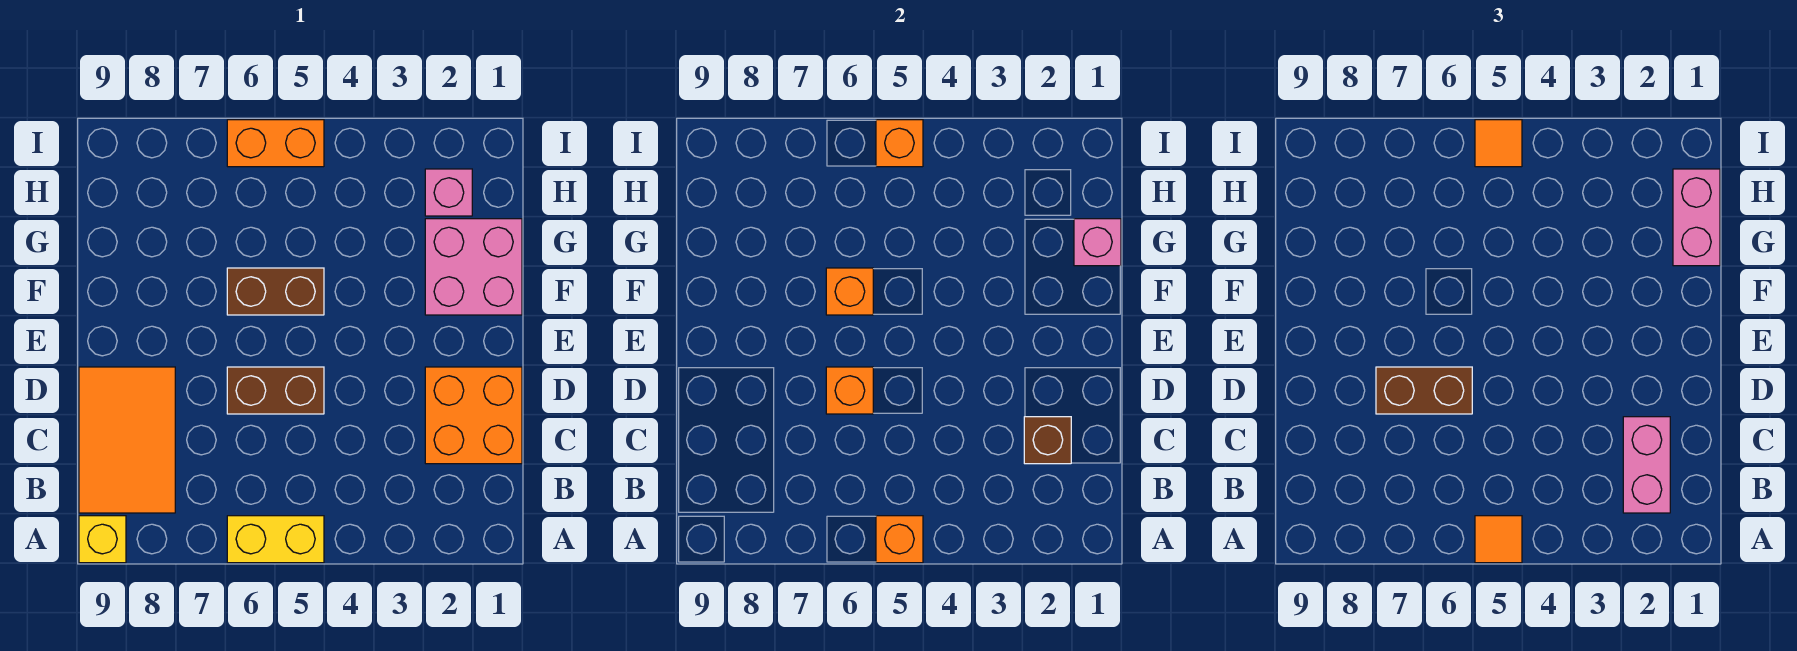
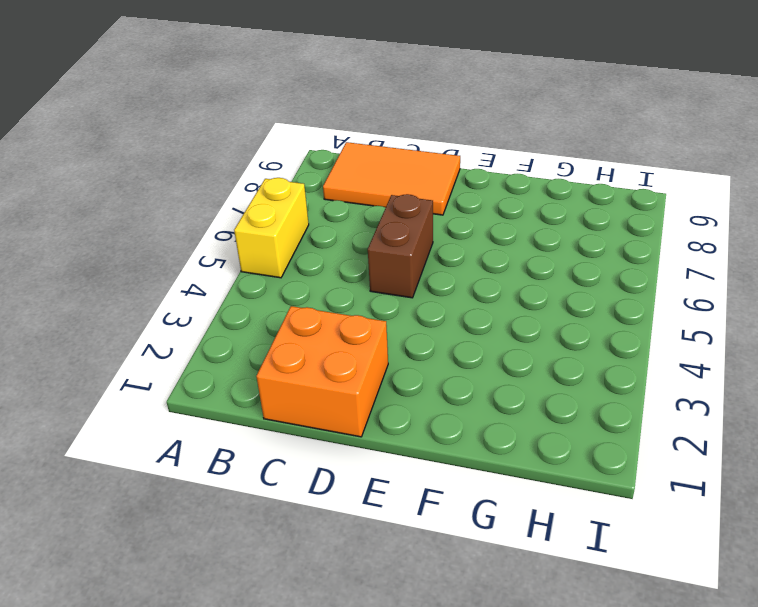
none -> yellow brick A9 level 1
none -> pink brick F1:G2 level 1
none -> brown brick F5:F6 level 1

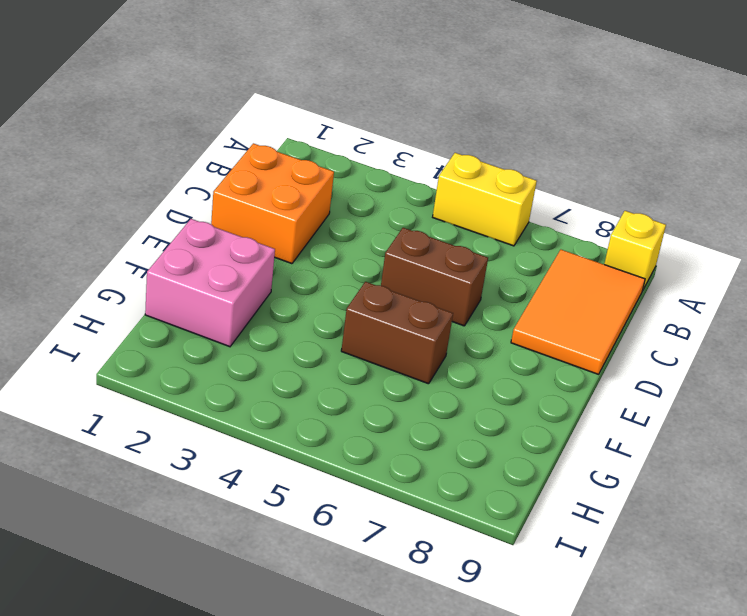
none -> pink brick H2 level 1
none -> orange brick I5:I6 level 1
none -> orange brick A5 level 2

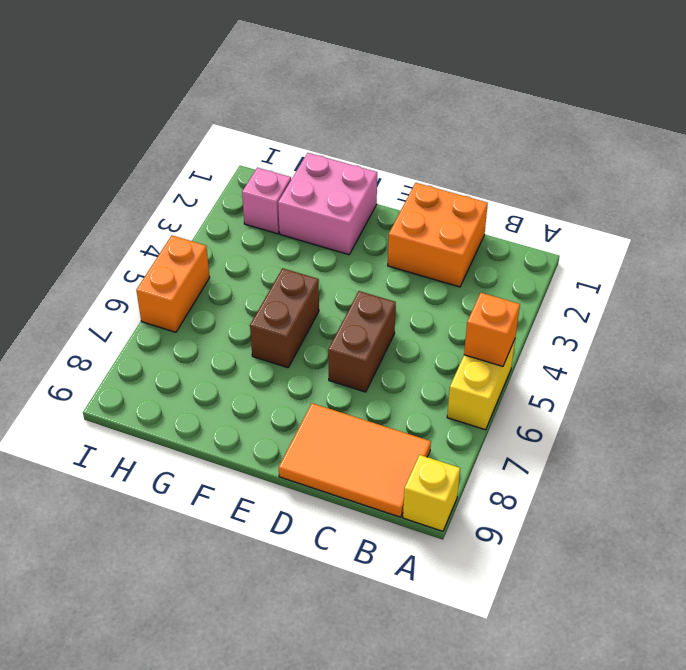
none -> brown brick C2 level 2
none -> orange brick D6 level 2
none -> orange brick F6 level 2

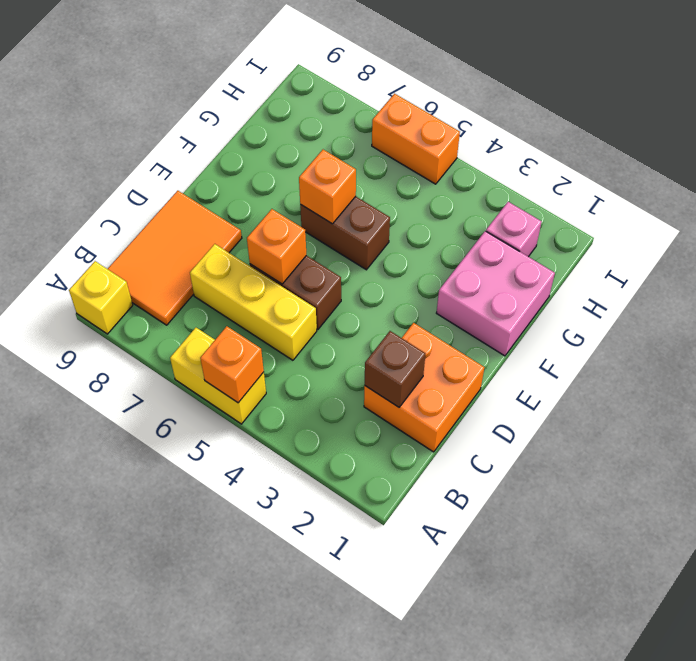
yellow brick C5:C7 level 1 -> none
none -> pink brick G1 level 2
none -> orange brick I5 level 2
none -> orange tile A5 level 3

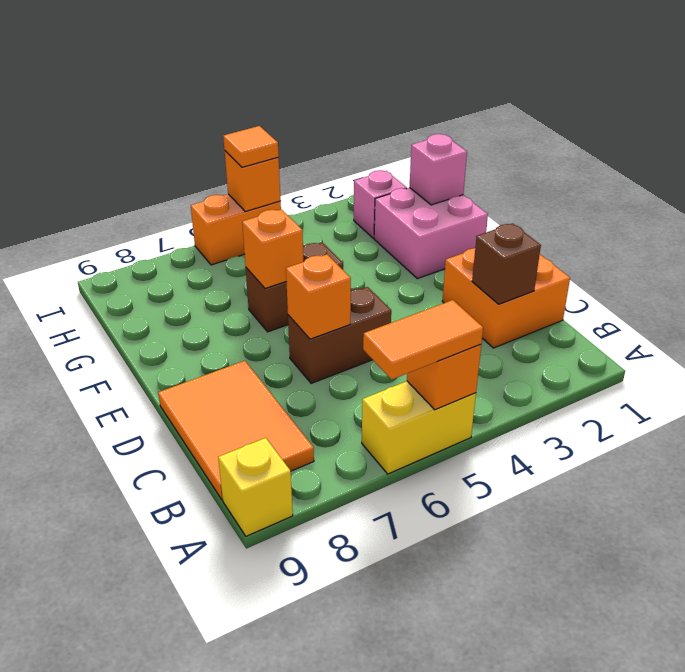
orange tile A5:A6 level 3 -> orange tile A5 level 3
none -> pink brick B2:C2 level 3
none -> brown brick D6:D7 level 3
none -> pink brick G1:H1 level 3

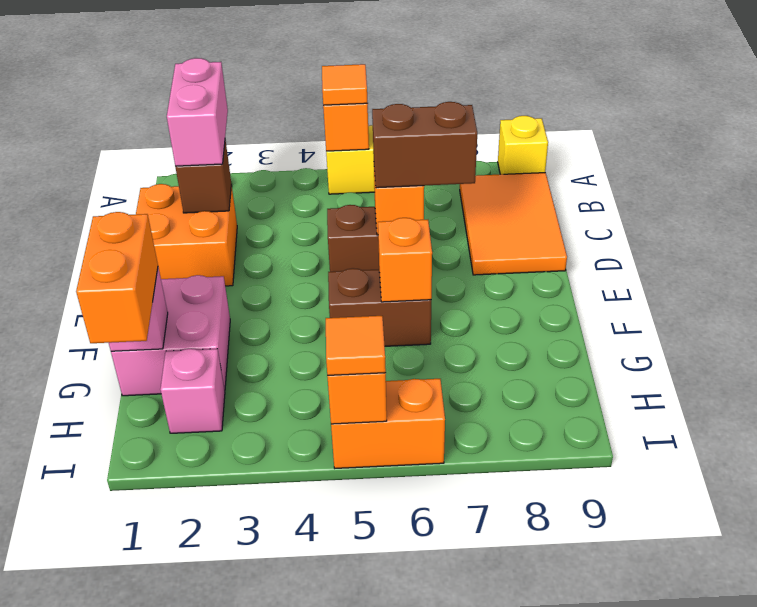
orange brick G1:H1 level 3 -> pink brick G1:H1 level 3

